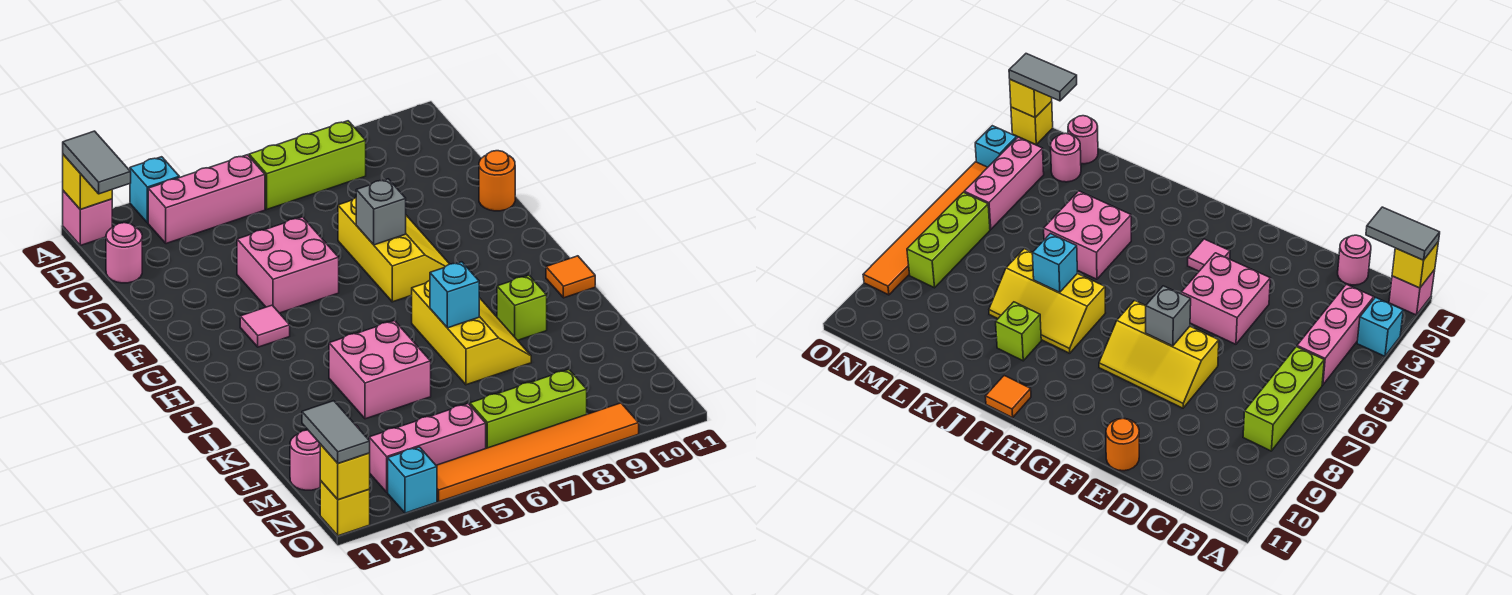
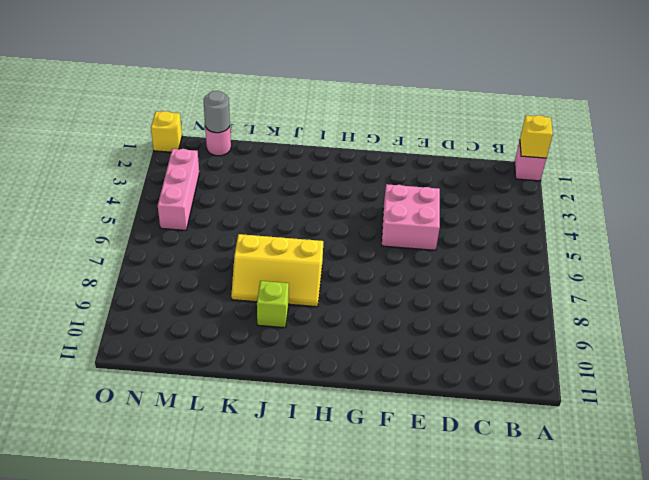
grey round brick M1 level 2 -> none
none -> cyan brick A3 level 1
none -> pink brick B3:B5 level 1
none -> lime brick B6:B8 level 1

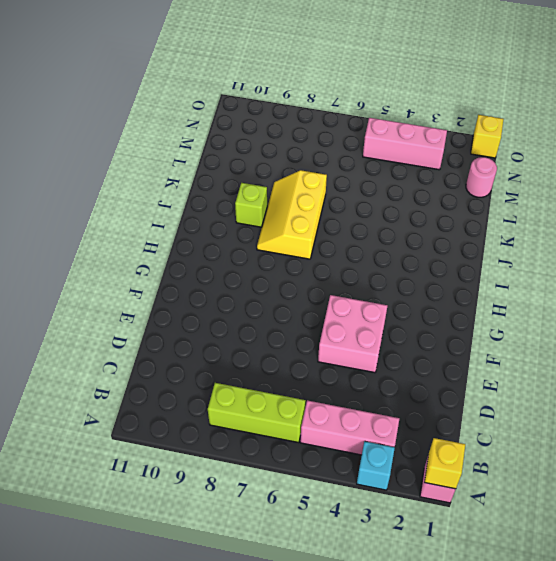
none -> pink round brick C1 level 1
none -> yellow slope E7:G8 level 1 top 7
none -> orange round brick E11 level 1

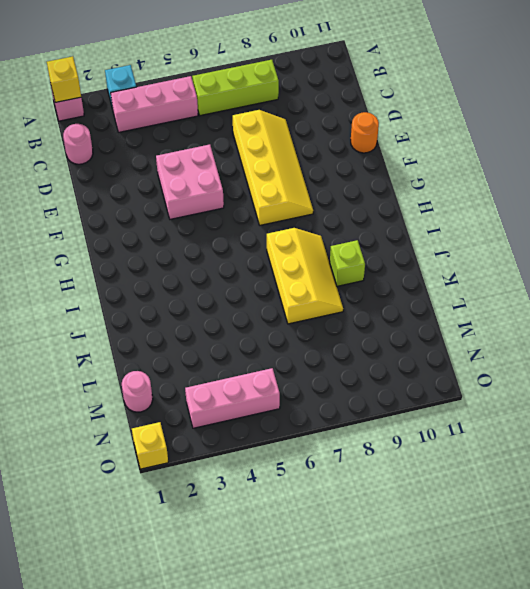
yellow slope D7:G8 level 1 top 7 -> yellow slope E7:G8 level 1 top 7
none -> pink tile G3 level 1
none -> orange tile I11 level 1
none -> pink brick J4:K5 level 1

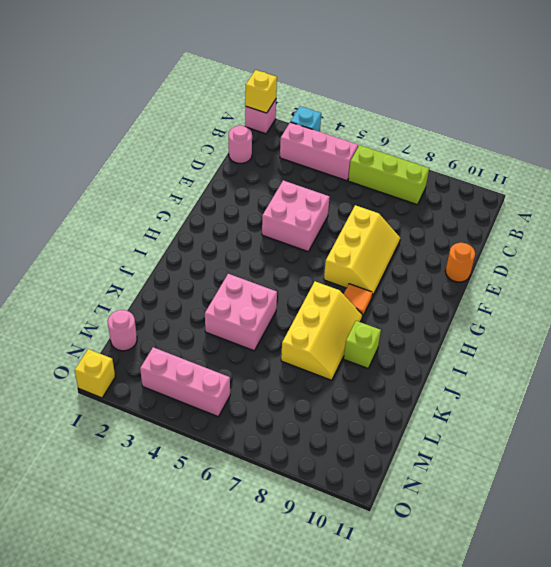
orange tile H8 level 1 -> orange tile I11 level 1
none -> pink tile G3 level 1
none -> pink round brick M2 level 1
none -> lime brick N6:N8 level 1

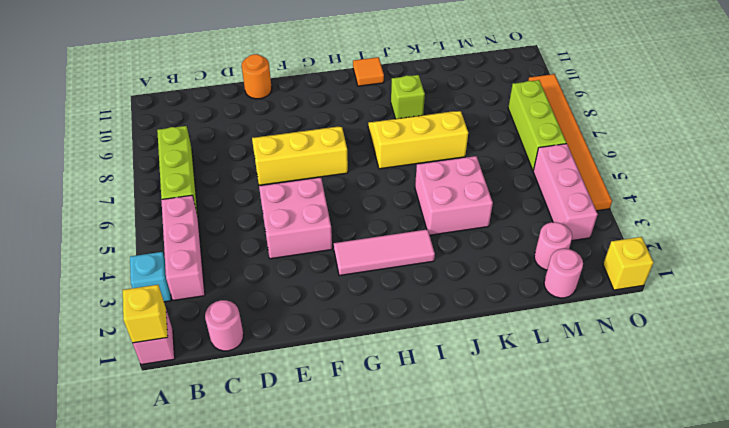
pink tile G3:I3 level 1 -> pink tile G3 level 1
none -> cyan brick O3 level 1
none -> grey brick F7 level 2
none -> cyan brick J7 level 2

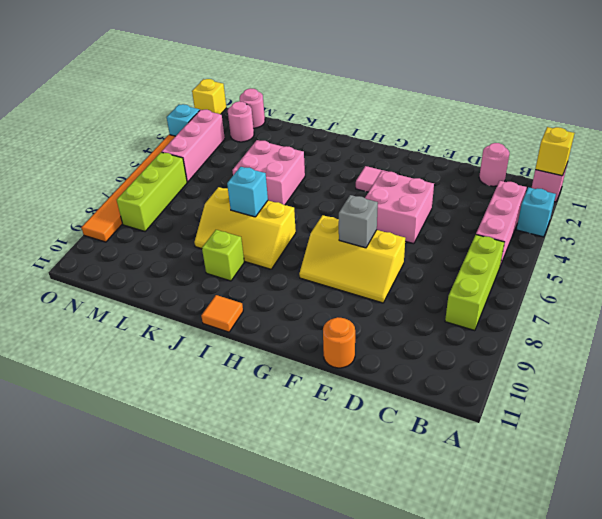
none -> yellow brick O1 level 2
none -> grey tile A1:B1 level 3
none -> grey tile N1:O1 level 3

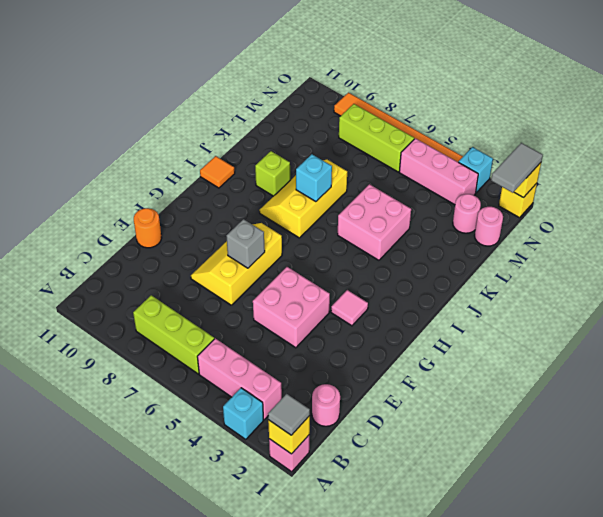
grey tile A1 level 3 -> grey tile A1:B1 level 3

